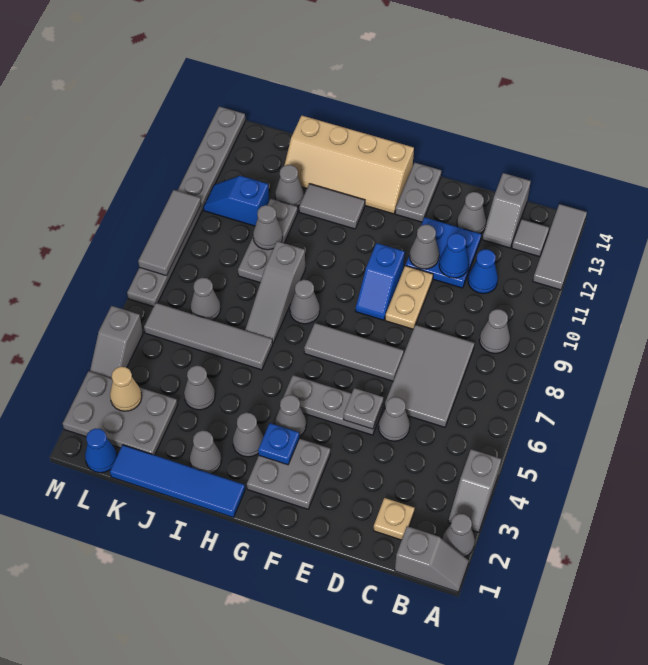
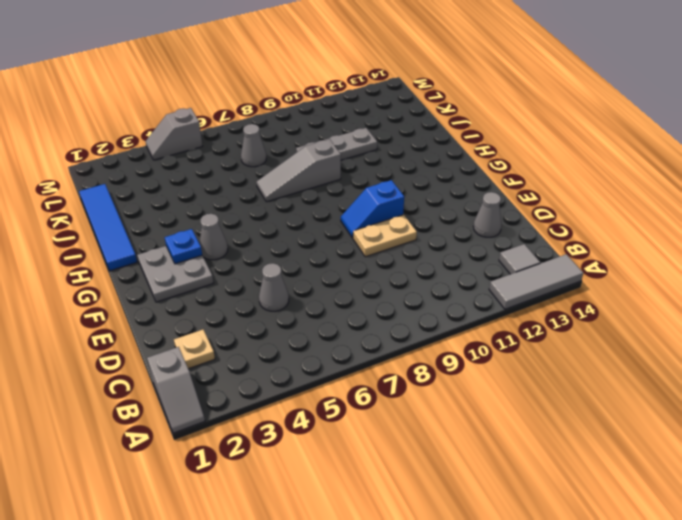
none -> grey cone A2 level 1
none -> grey slope A3:A4 level 1 top 4
none -> grey cone B9 level 1
none -> grey tile C6:D8 level 1

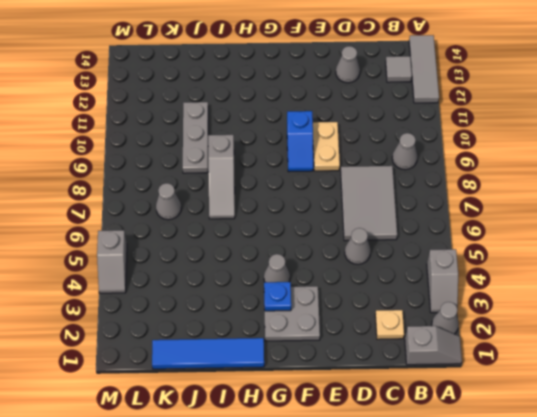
none -> blue cone C11 level 1
none -> grey slope C13:C14 level 1 top 14
none -> blue plate D11:E12 level 1
none -> grey plate E5:G5 level 1

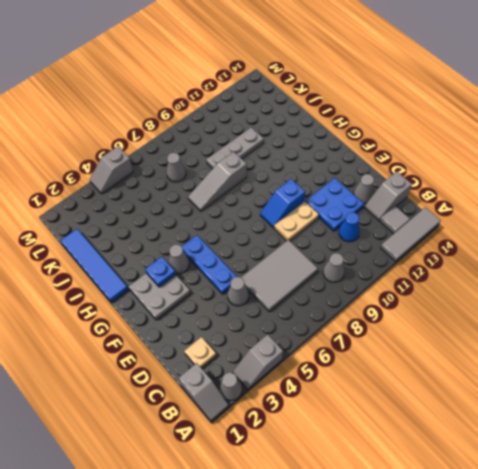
blue plate E5:G5 level 1 -> grey plate E5:G5 level 1
none -> grey tile E7:G7 level 1
none -> grey plate F13:F14 level 1
none -> tan slope G13:J14 level 1 top 14
none -> grey cone H3 level 1

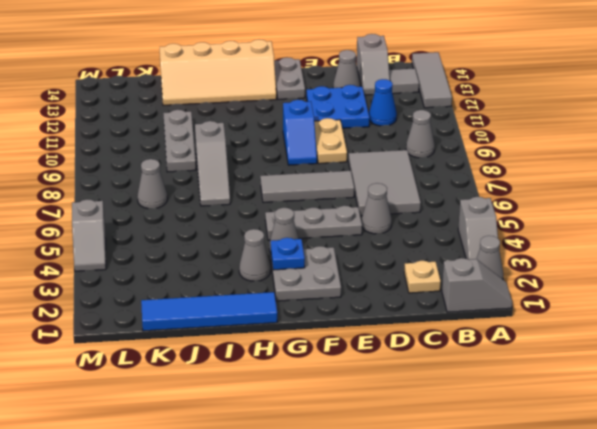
none -> grey cone H8 level 1
none -> grey tile H12:I12 level 1
none -> grey cone I2 level 1
none -> grey tile I6:L6 level 1

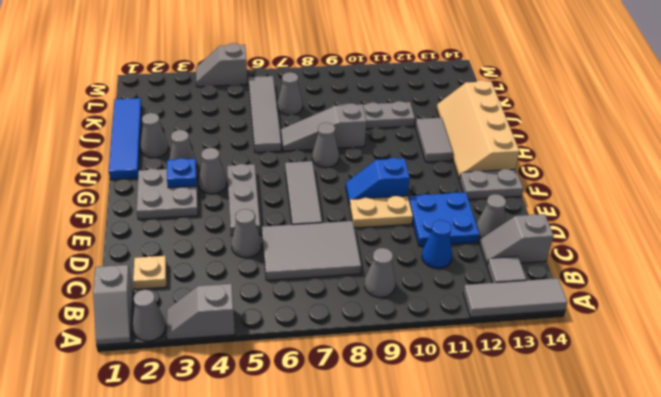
none -> grey cone J4 level 1
none -> grey cone J12 level 1
none -> grey plate K2:M3 level 1
none -> blue slope K11:L11 level 1 top K

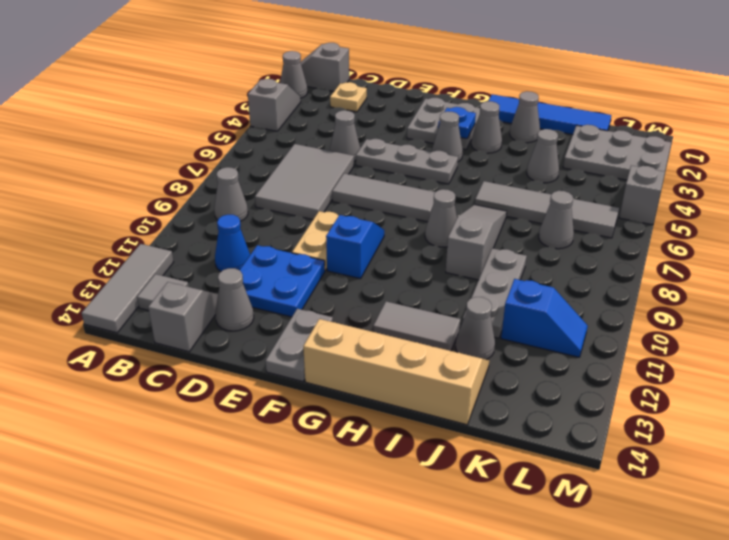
none -> blue cone L1 level 1
none -> grey plate M7:M14 level 1
none -> blue cone D11 level 2
none -> grey plate E5 level 2

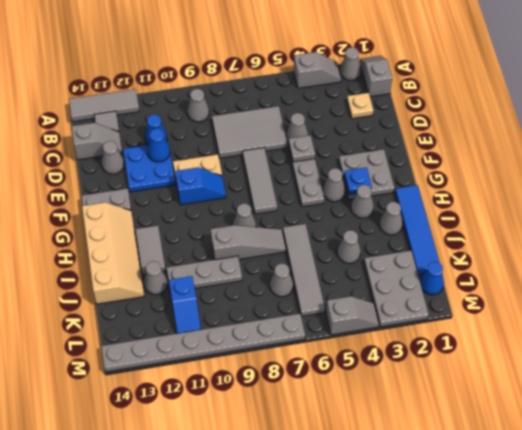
none -> grey cone E11 level 2
none -> grey cone J10 level 2
none -> tan cone L3 level 2
none -> grey tile M8:M10 level 2

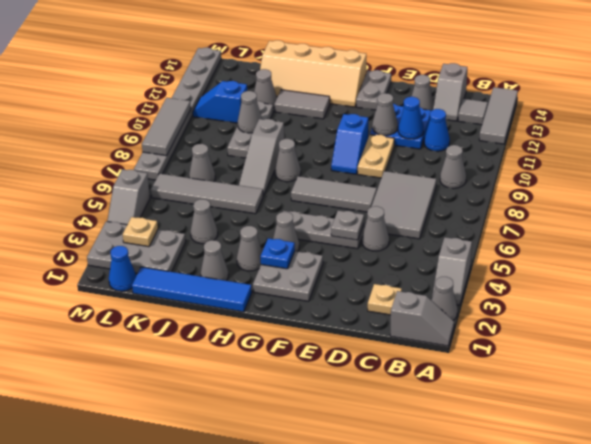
tan plate L3 level 2 -> tan cone L3 level 2

